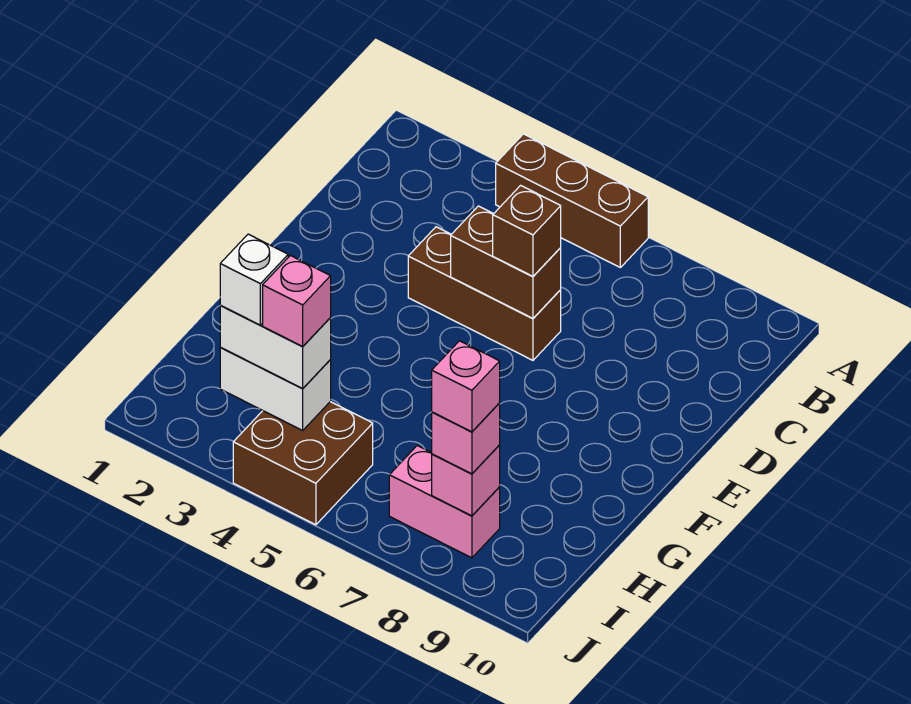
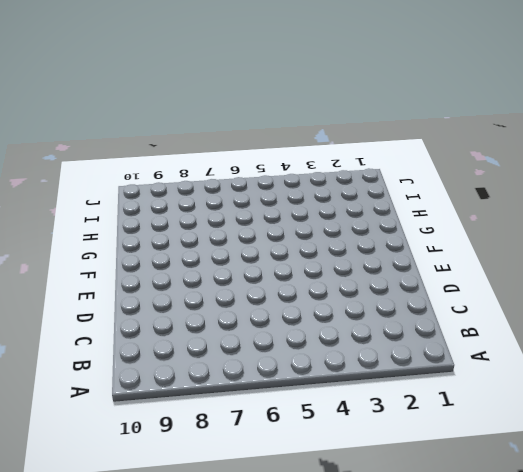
none -> brown brick A4:A6 level 1
none -> brown brick D4:D6 level 1
none -> brown brick I4:J5 level 1

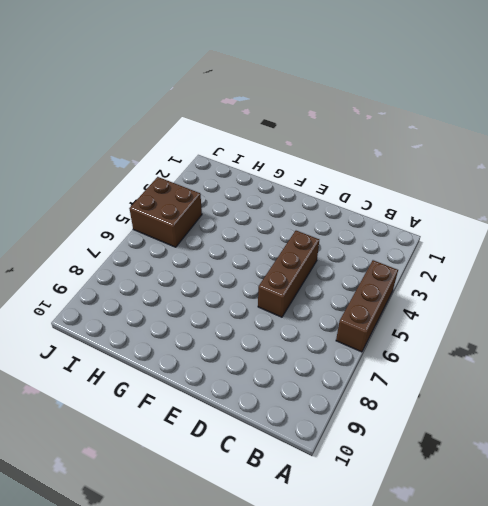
none -> pink brick I7:I8 level 1
none -> brown brick D5:D6 level 2
none -> white brick I3:I4 level 2

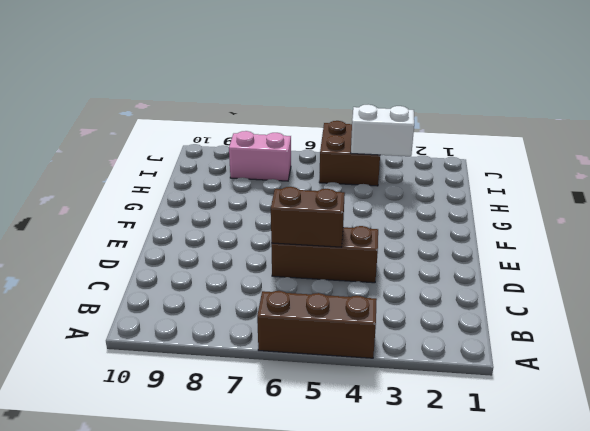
none -> pink brick I8 level 2
none -> brown brick D6 level 3
none -> white brick I3:I4 level 3

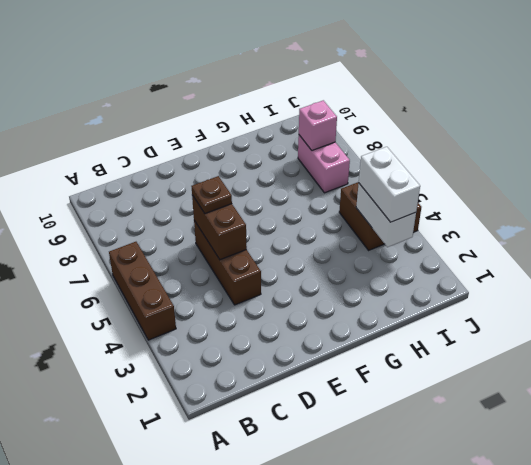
brown plate D6 level 3 -> brown brick D6 level 3
none -> pink brick I8 level 3
none -> white brick I3 level 4
none -> pink brick I4 level 4

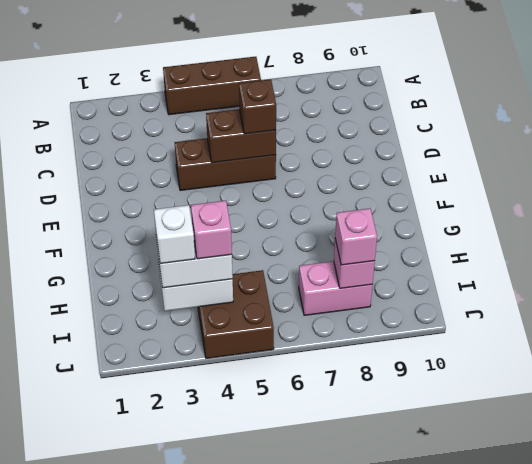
none -> pink brick I8 level 4

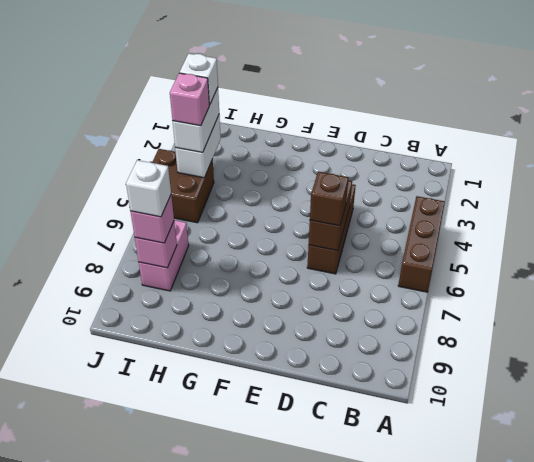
white brick I8 level 4 -> pink brick I8 level 4

